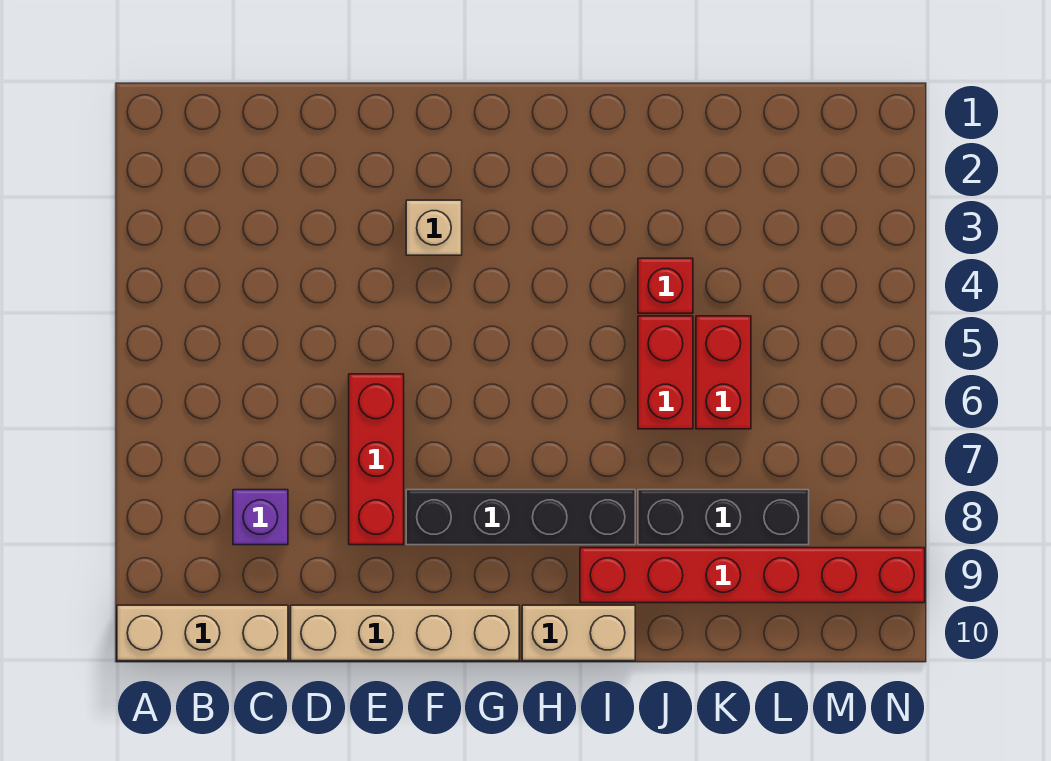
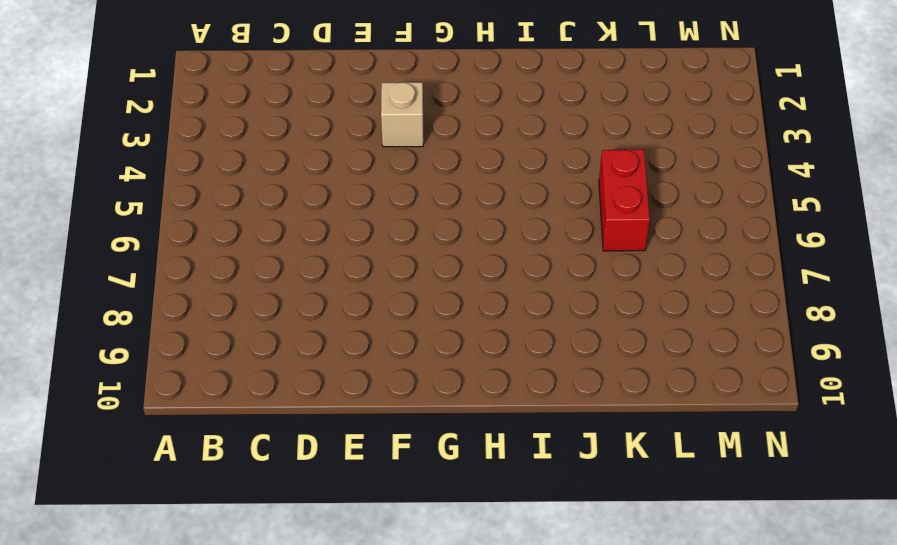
none -> tan brick A10:C10 level 1
none -> purple brick C8 level 1
none -> tan brick D10:G10 level 1

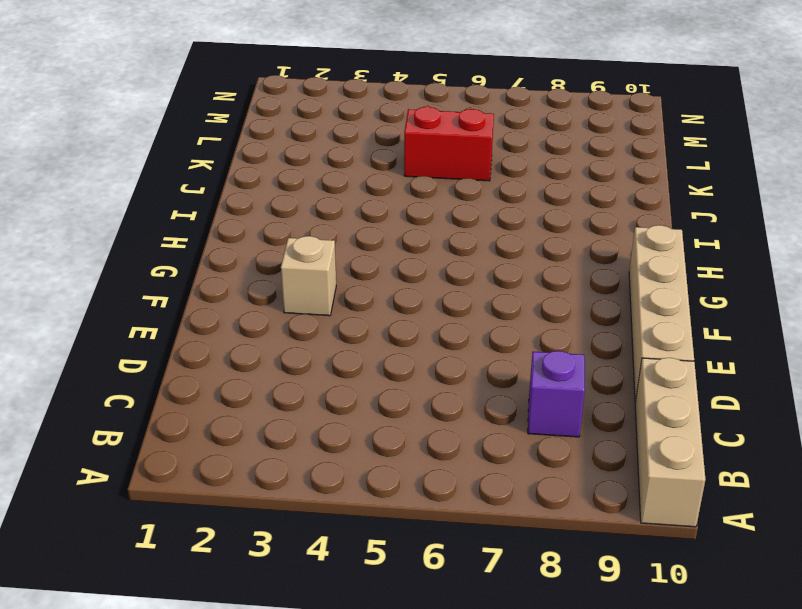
none -> red brick E6:E8 level 1
none -> black brick F8:I8 level 1
none -> tan brick H10:I10 level 1

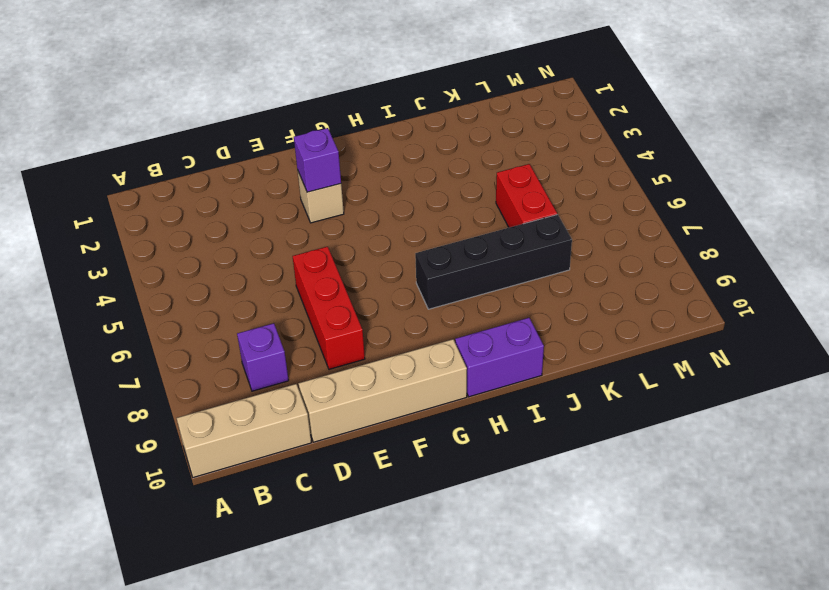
purple brick F3 level 2 -> none
black brick H7:K7 level 1 -> black brick F8:I8 level 1
purple brick H10:I10 level 1 -> tan brick H10:I10 level 1
none -> red brick I9:N9 level 1
none -> red brick J4 level 1
none -> red brick J5:J6 level 1

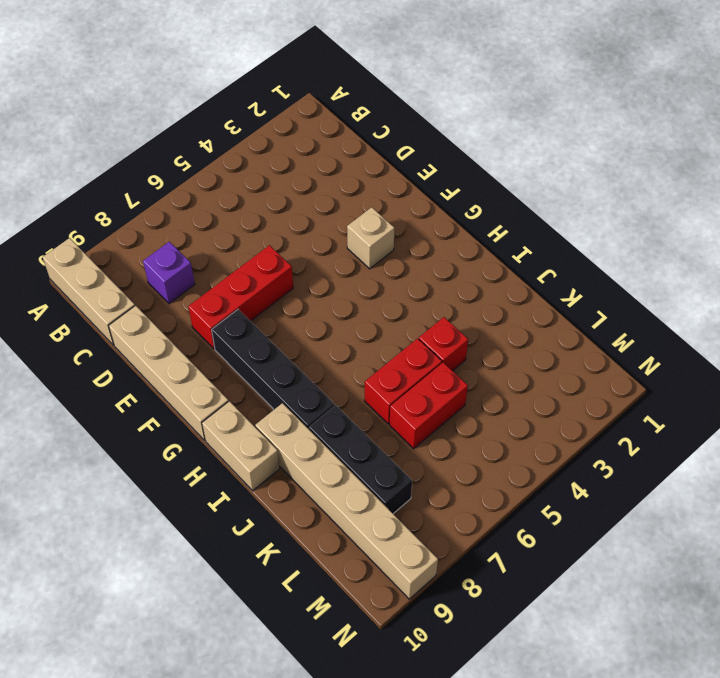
tan brick I9:N9 level 1 -> red brick I9:N9 level 1

